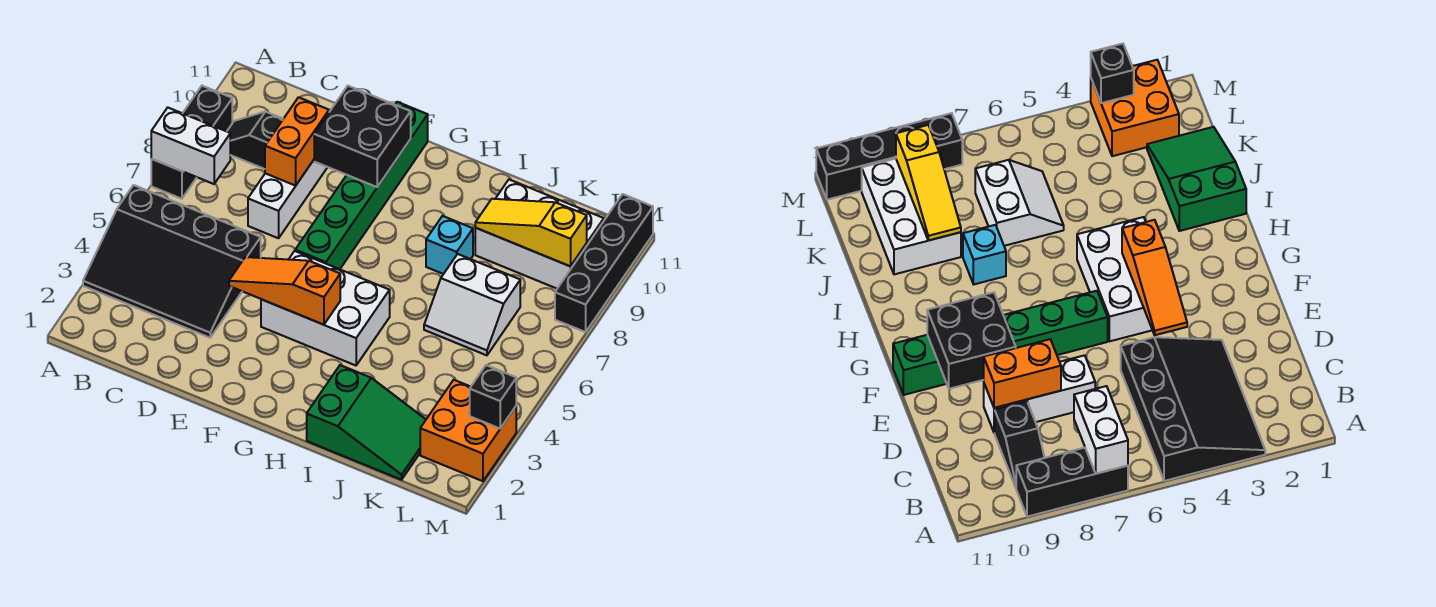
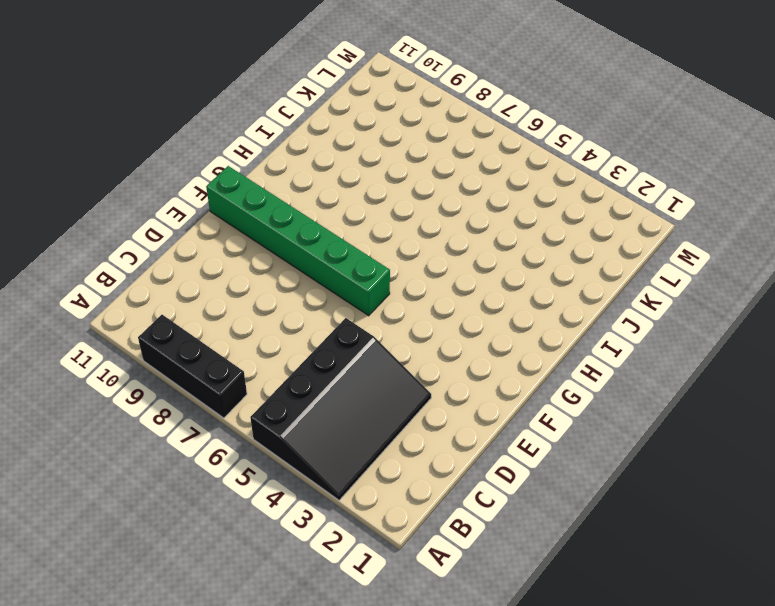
none -> black slope B9:C9 level 1 top C
none -> white brick D7:D9 level 1
none -> white brick F4:H5 level 1

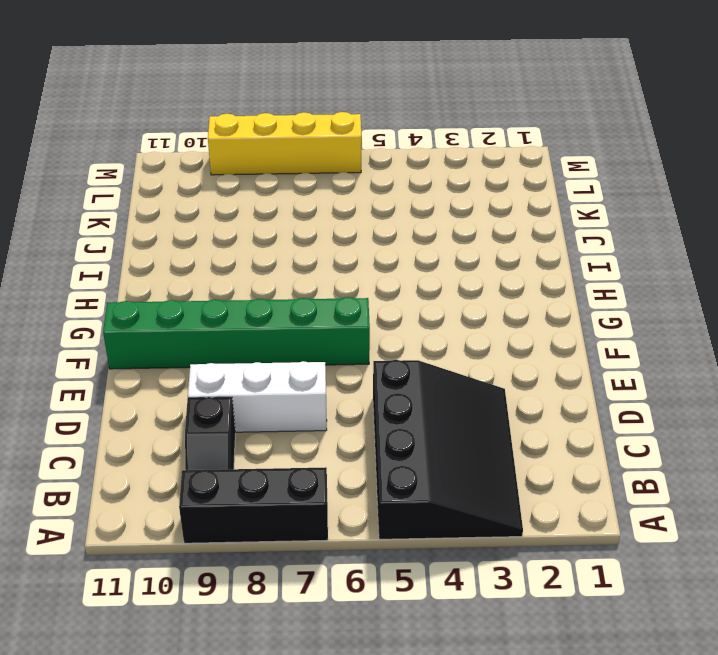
yellow brick M6:M9 level 1 -> black brick M8:M11 level 1
none -> white brick F4:H5 level 1
none -> green slope I1:K2 level 1 top I
none -> cyan brick I8 level 1

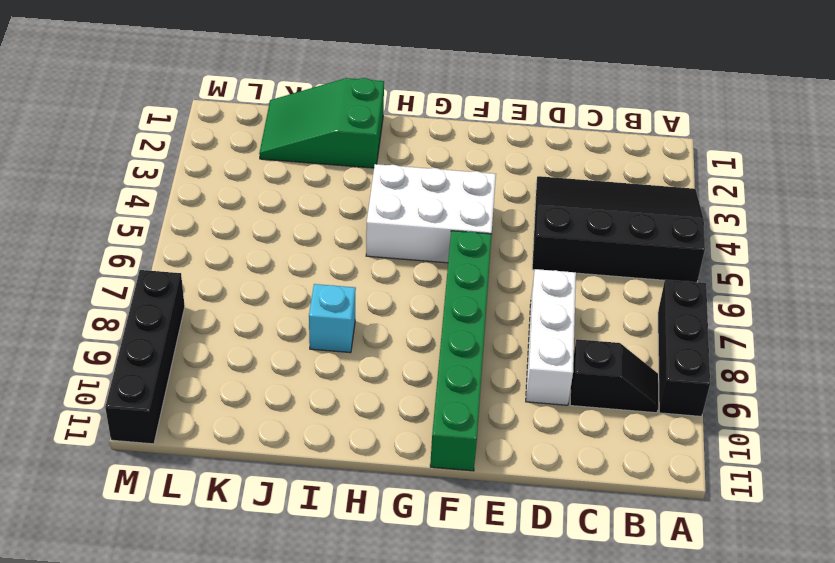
none -> white slope J6:K7 level 1 top 7
none -> white brick J9:L10 level 1
none -> orange brick L2:M3 level 1

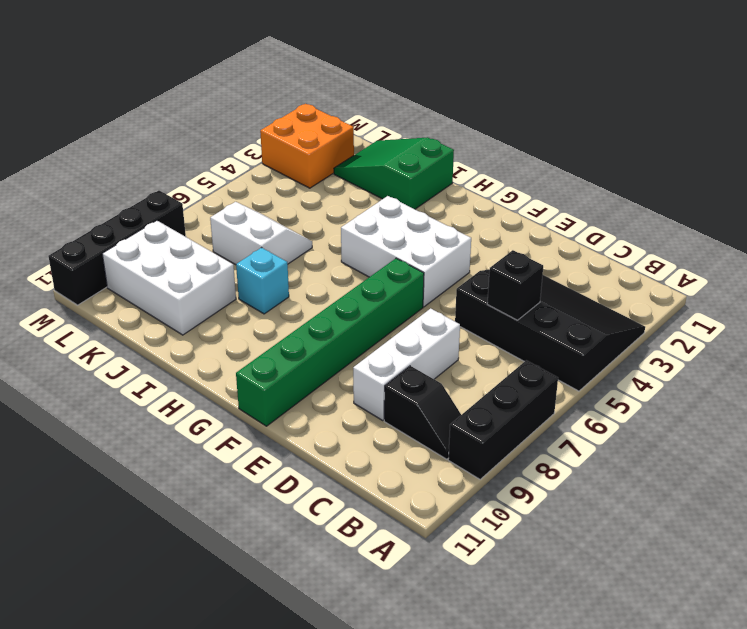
black brick C5 level 2 -> black brick M3 level 2
none -> white brick A7:B7 level 2
none -> orange brick D8:D9 level 2
none -> orange slope E4:G4 level 2 top G

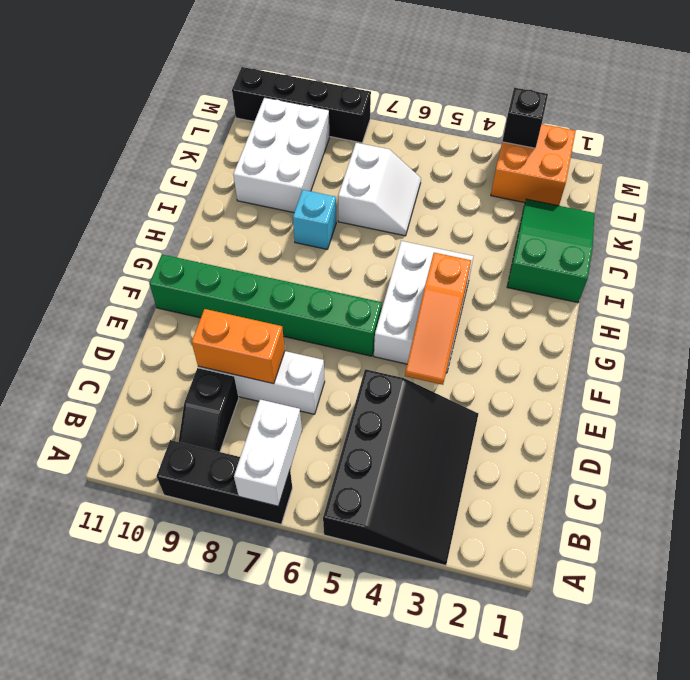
none -> black brick E9:F10 level 2
none -> yellow slope J9:L9 level 2 top L

